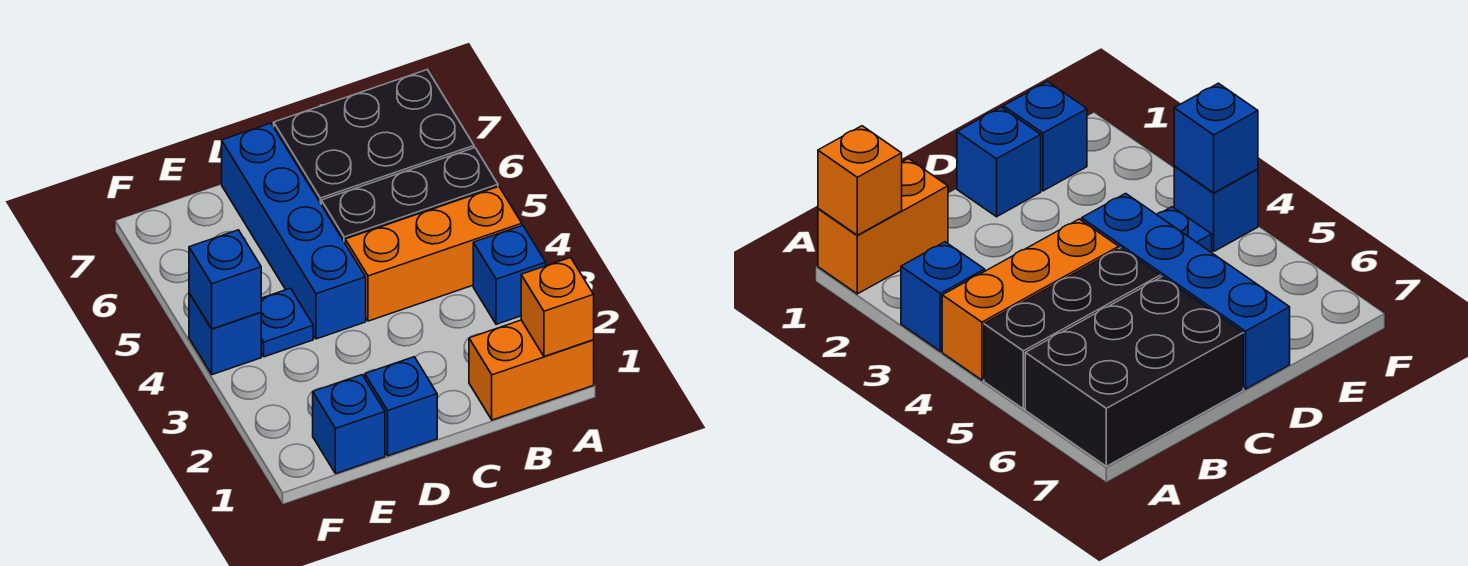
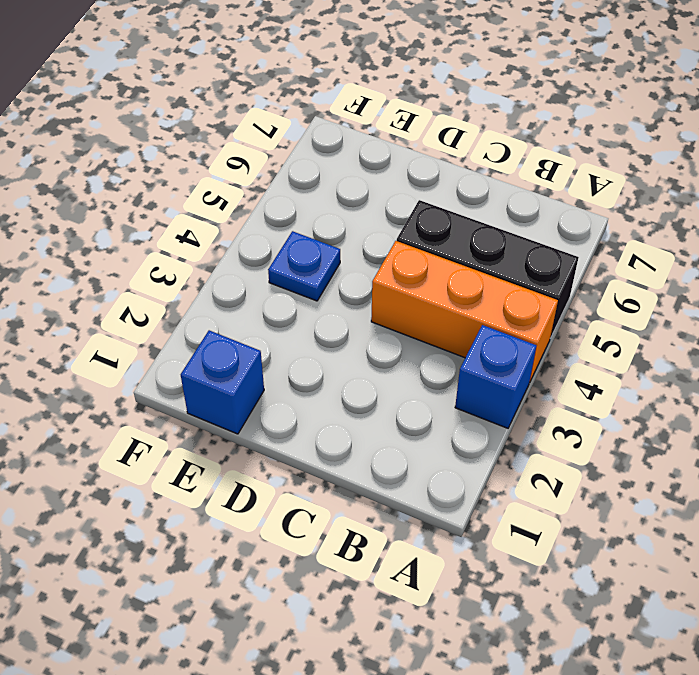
none -> orange brick A1:B1 level 1
none -> black brick A6:C7 level 1
none -> blue brick D1 level 1

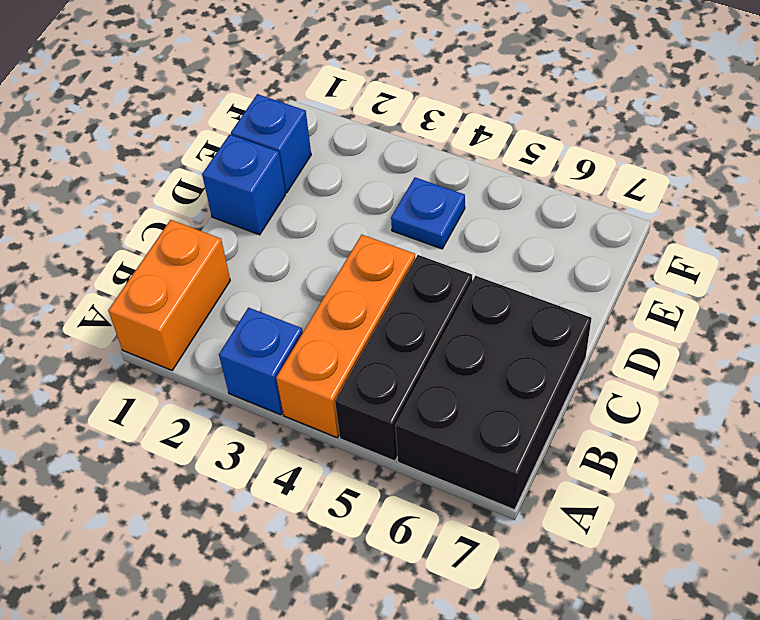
none -> blue brick D4:D7 level 1
none -> blue brick F4 level 1
none -> orange brick A1 level 2

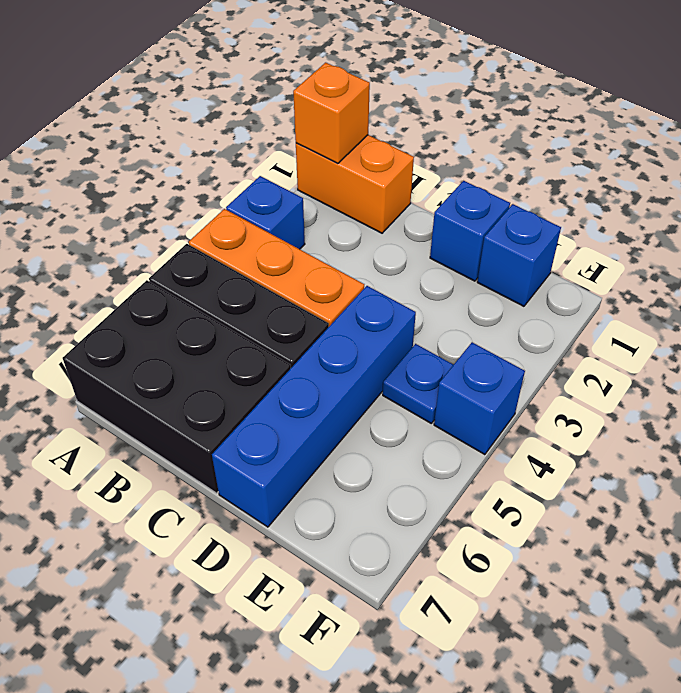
none -> blue brick F4 level 2

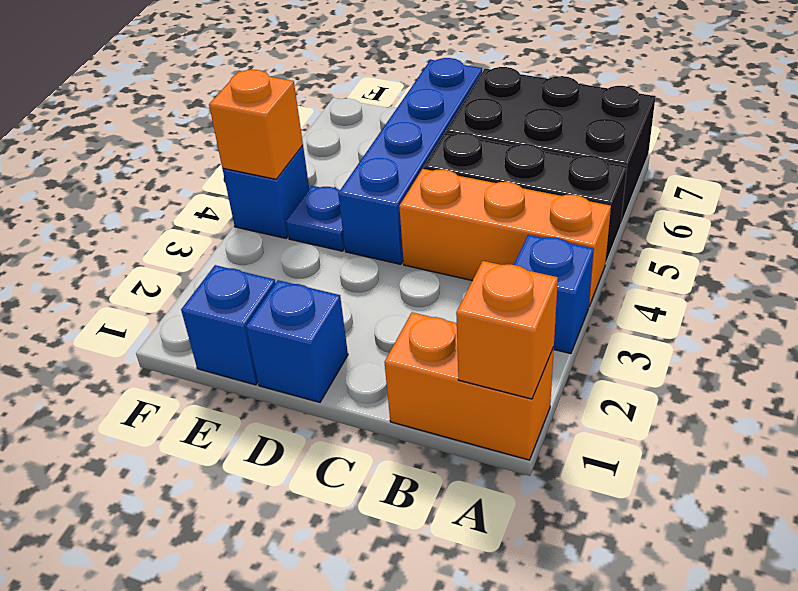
orange brick F4 level 2 -> blue brick F4 level 2

